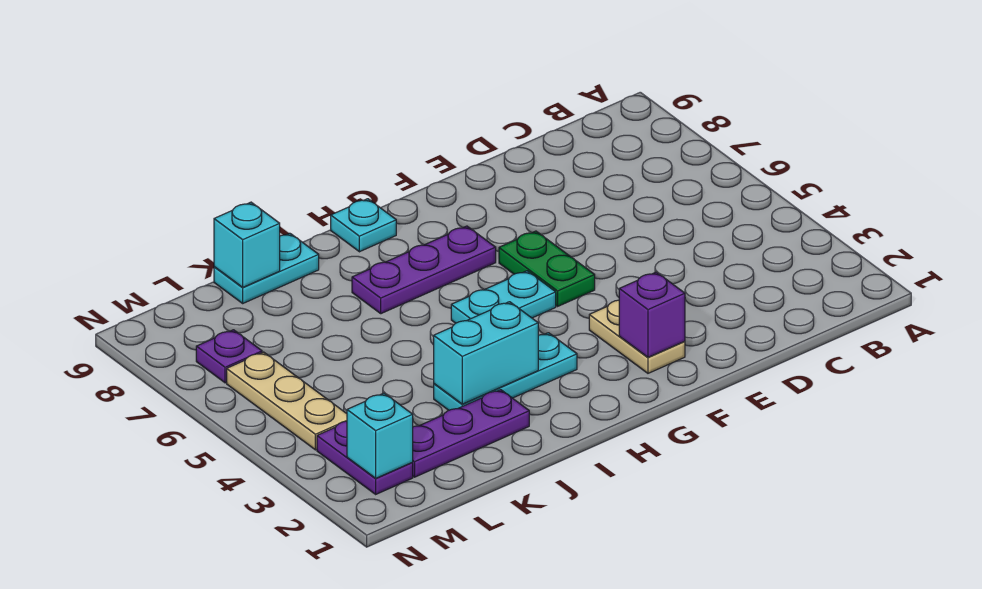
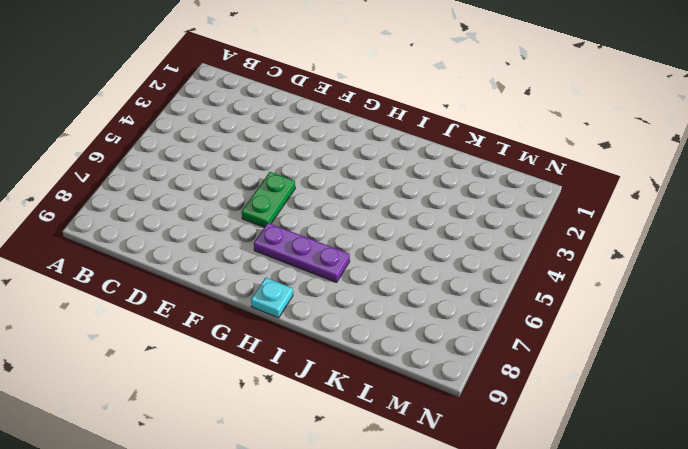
none -> tan plate F2:F3 level 1
none -> cyan plate G5:H5 level 1
none -> cyan plate H3:J3 level 1

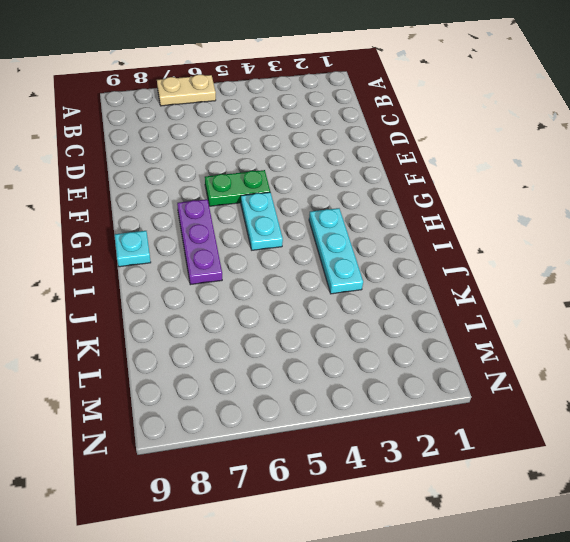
tan plate A6:A7 level 1 -> tan plate F2:F3 level 1
none -> purple plate J2:L2 level 1
none -> cyan plate J9:K9 level 1
none -> purple plate M2:M3 level 1

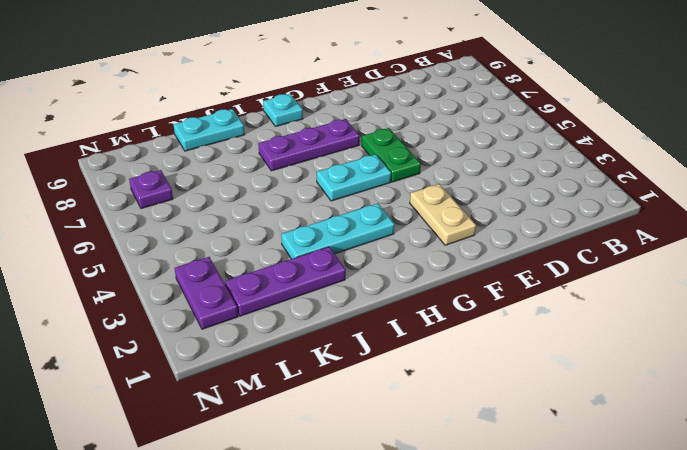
none -> tan plate M4:M6 level 1
none -> purple brick F2 level 2
none -> cyan brick I3:J3 level 2

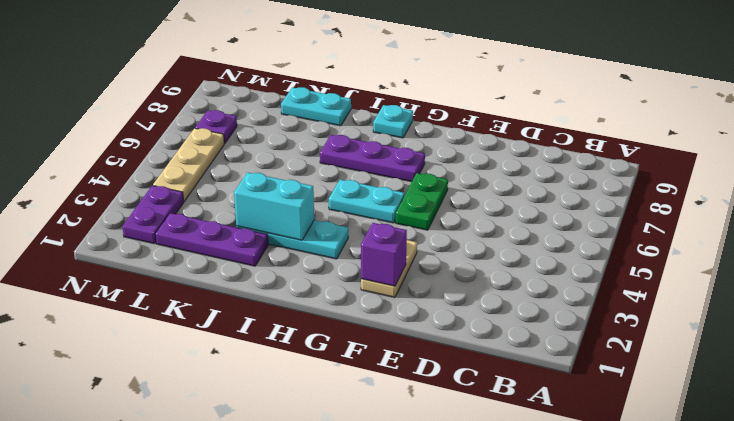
none -> cyan brick K9 level 2
none -> cyan brick M2 level 2

